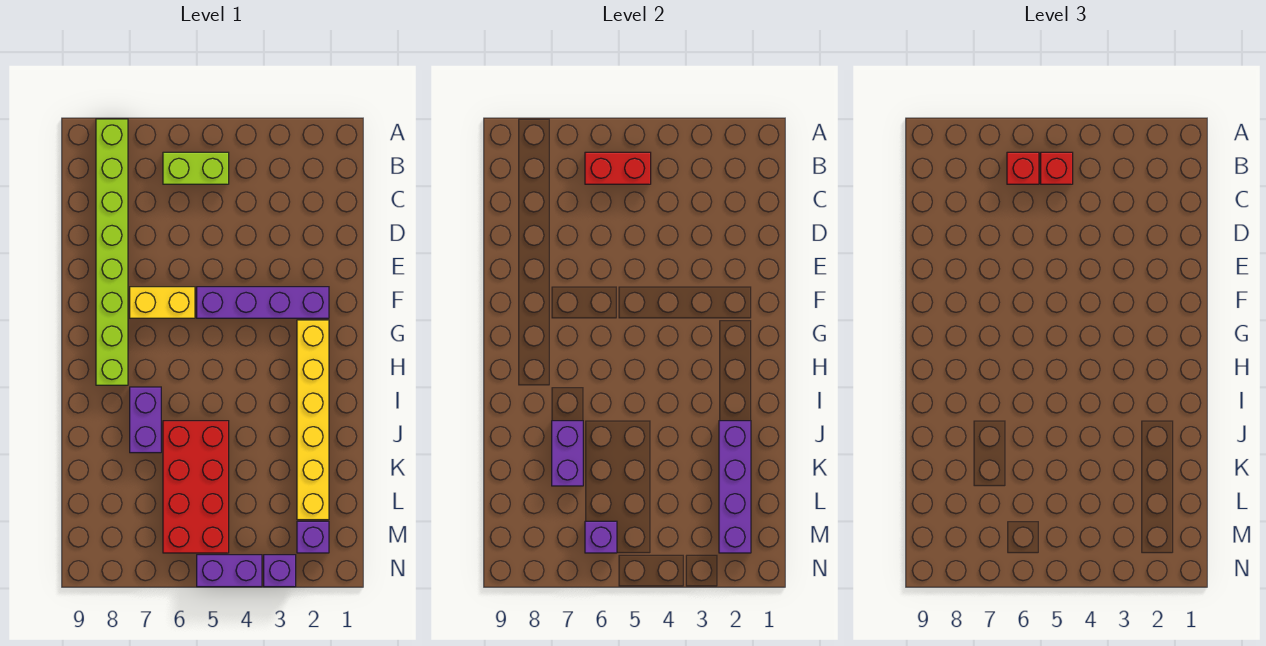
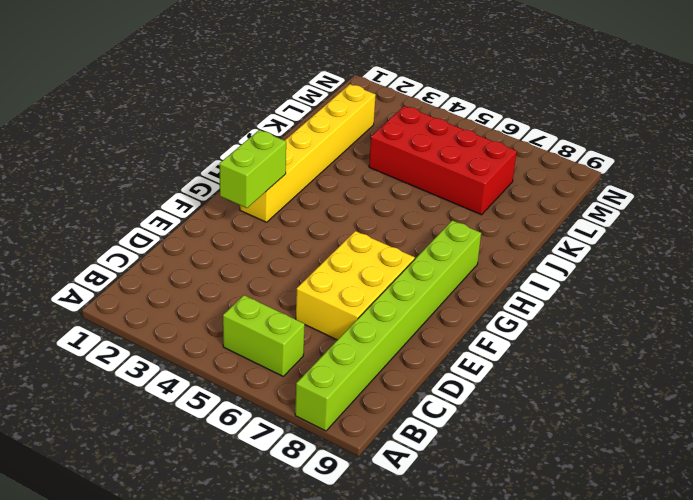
yellow brick D6:F7 level 1 -> yellow brick F6:F7 level 1
lime brick F2:G2 level 2 -> none
red brick K4:L7 level 1 -> red brick J5:M6 level 1
none -> purple brick F2:F5 level 1
none -> purple brick I7:J7 level 1
none -> purple brick M2 level 1

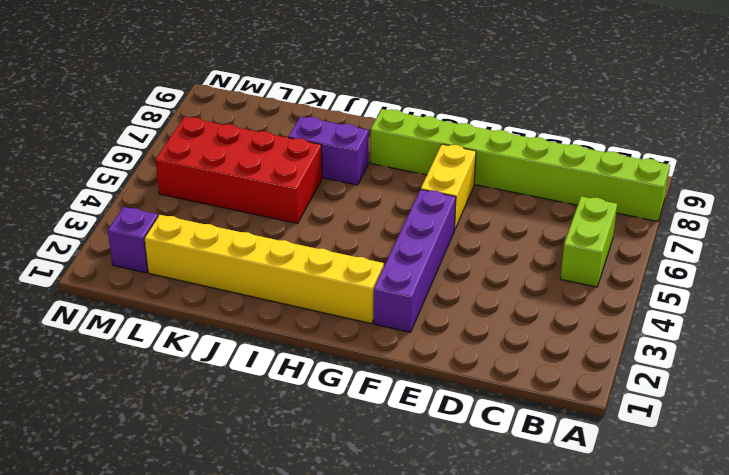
none -> purple brick N3 level 1
none -> purple brick N4:N5 level 1
none -> red brick B5:B6 level 2

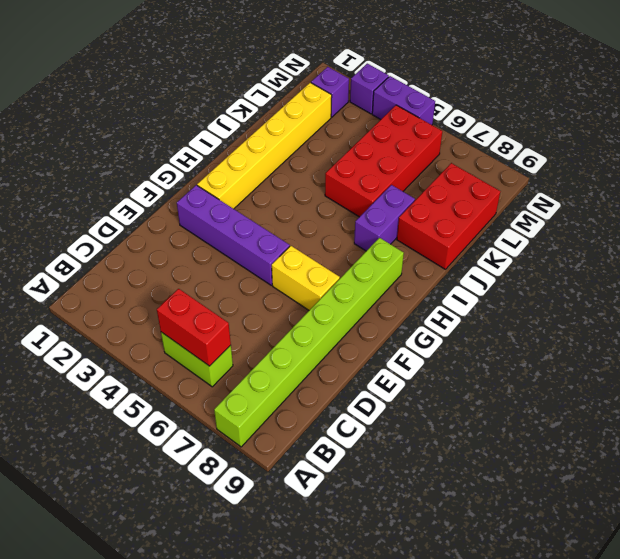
red brick J8:L9 level 1 -> none
none -> purple brick J2:M2 level 2
none -> purple brick J7:K7 level 2
none -> purple brick M6 level 2

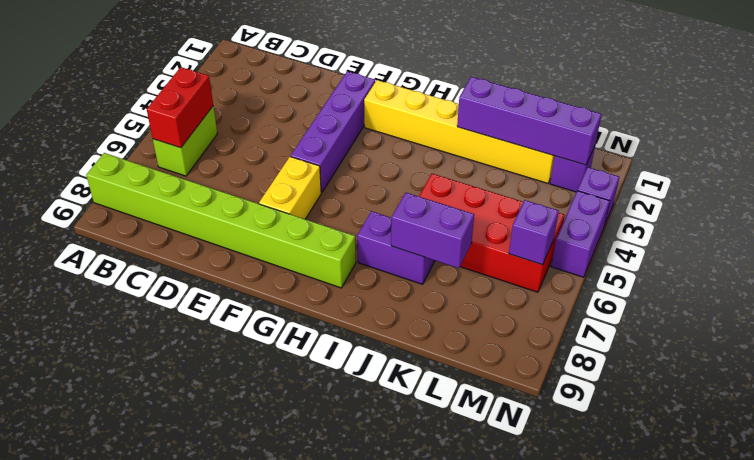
none -> red brick B5 level 3
none -> red brick B6 level 3

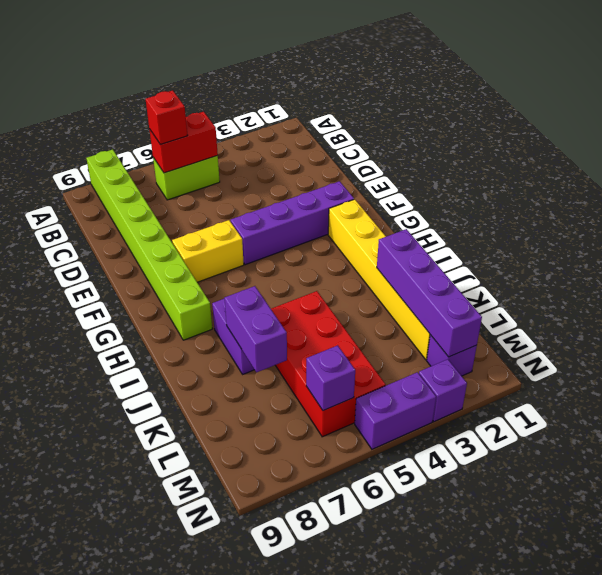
none -> red brick B5 level 3

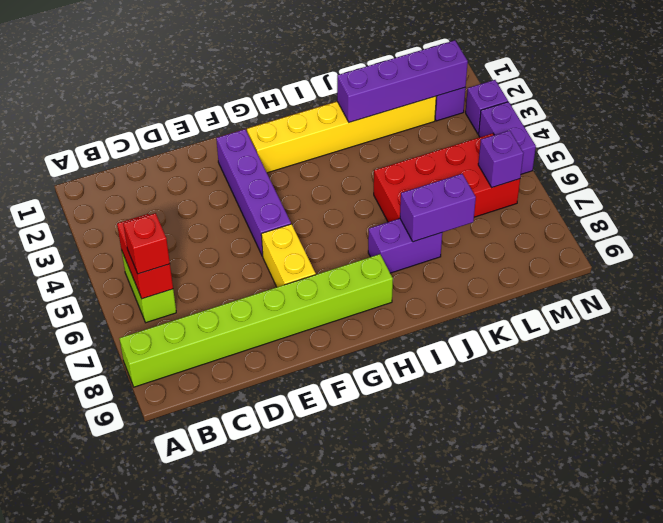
none -> red brick B5 level 3

